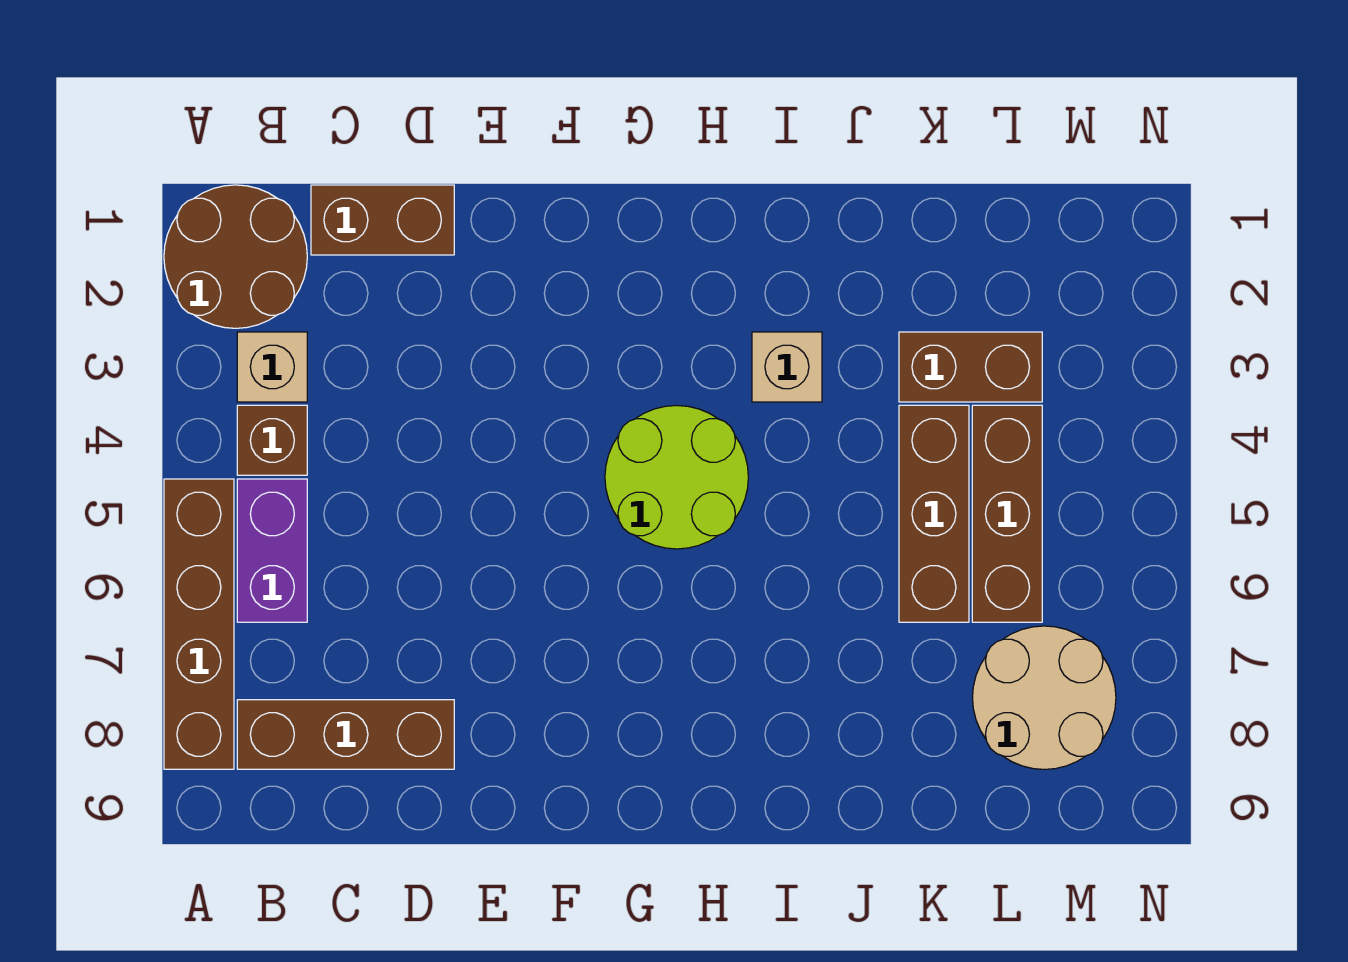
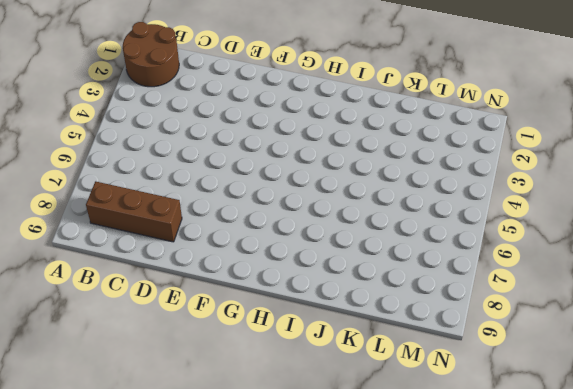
none -> brown brick A5:A8 level 1
none -> tan brick B3 level 1
none -> brown brick B4 level 1

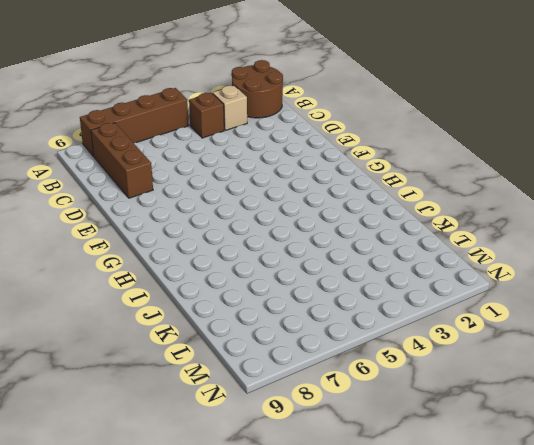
none -> purple brick B5:B6 level 1
none -> brown brick C1:D1 level 1
none -> lime round brick G4:H5 level 1

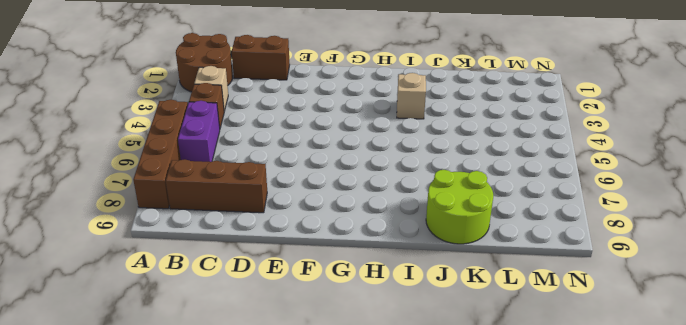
lime round brick J8:K9 level 1 -> lime round brick G4:H5 level 1
none -> brown brick K3:L3 level 1
none -> brown brick K4:K6 level 1
none -> brown brick L4:L6 level 1

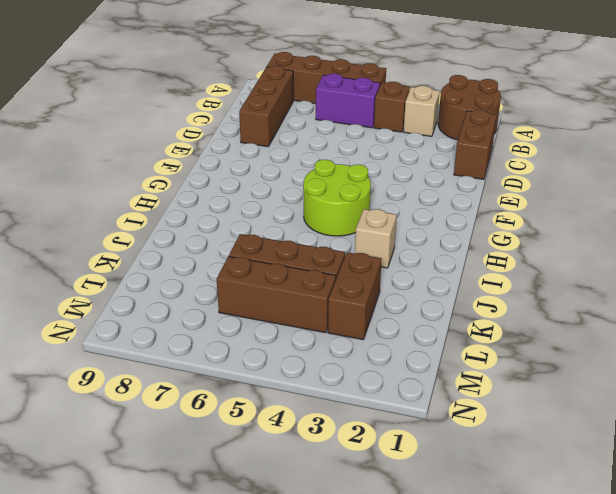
none -> tan round brick L7:M8 level 1

